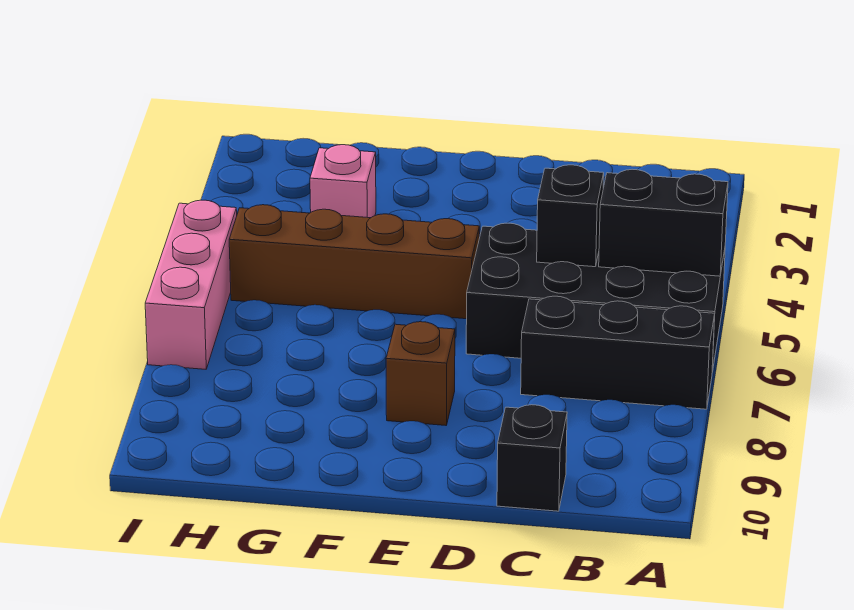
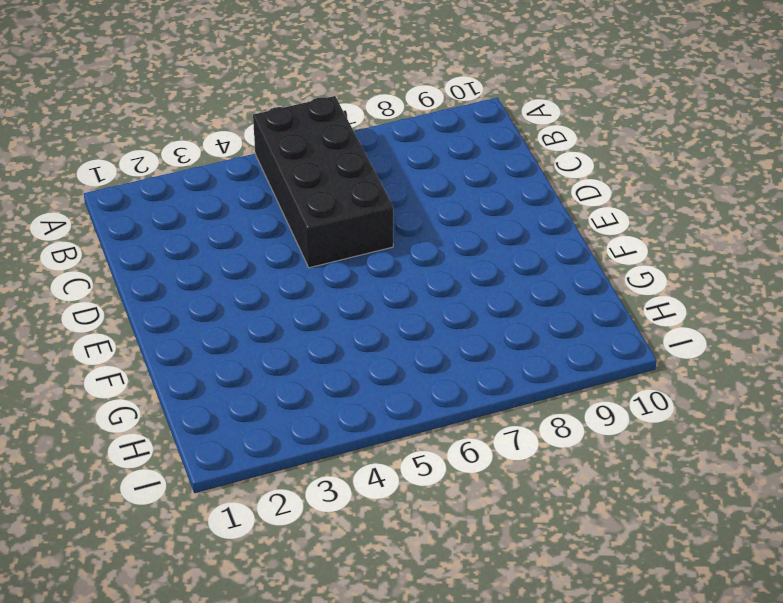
none -> black brick A7:C7 level 1
none -> black brick C10 level 1

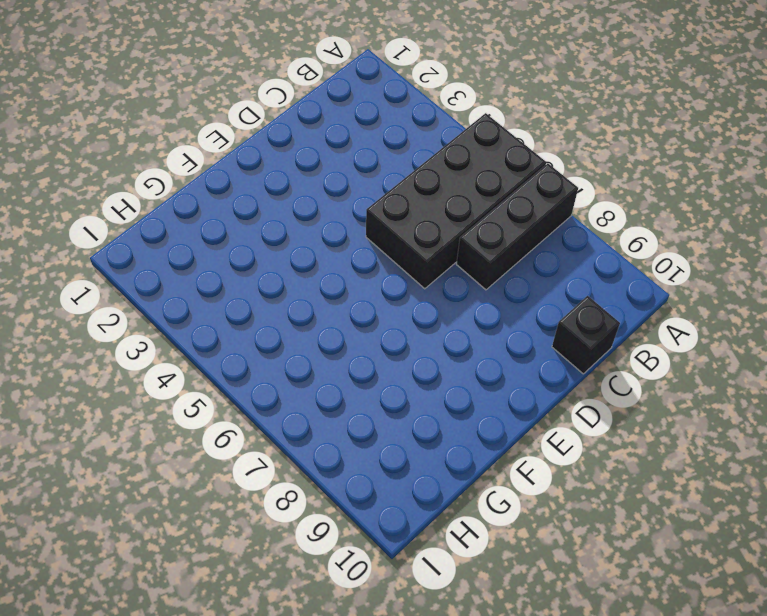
none -> brown brick E5:H5 level 1
none -> brown brick E8 level 1

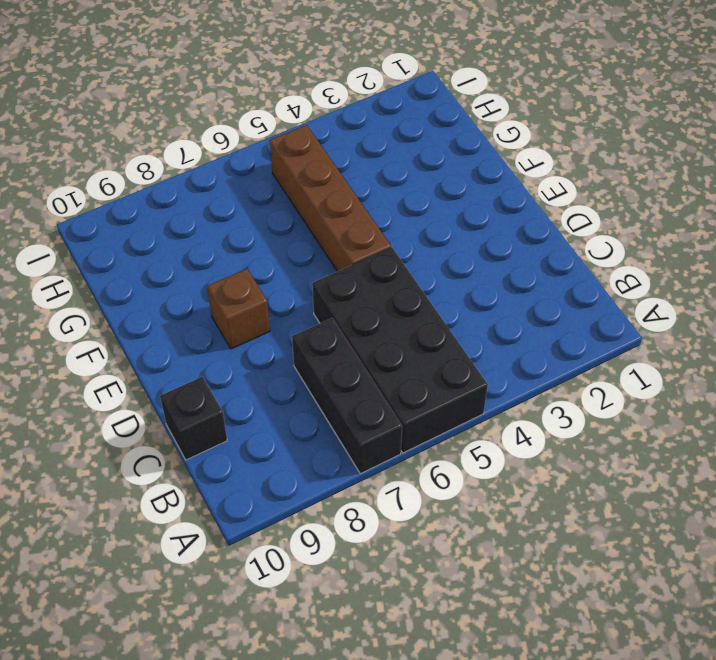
none -> pink brick G3 level 1
none -> pink brick I5:I7 level 1

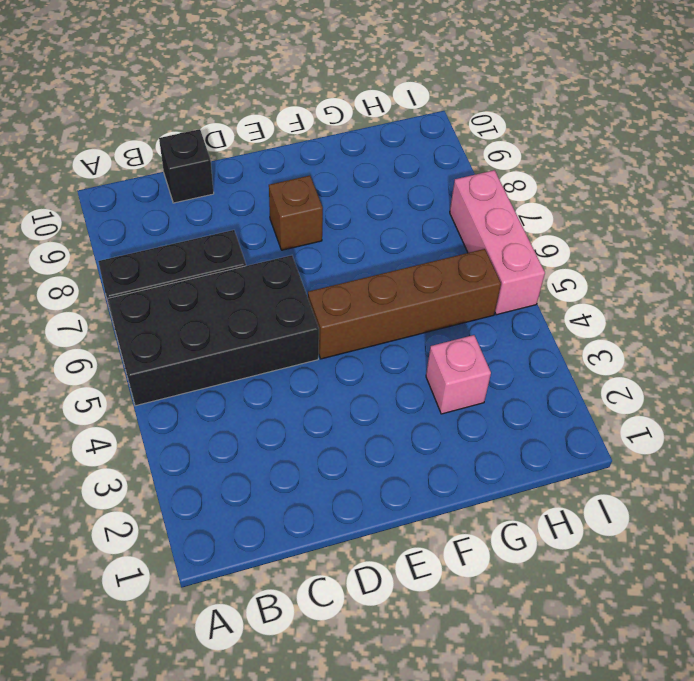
none -> black brick A5:B5 level 2
none -> black brick C5 level 2

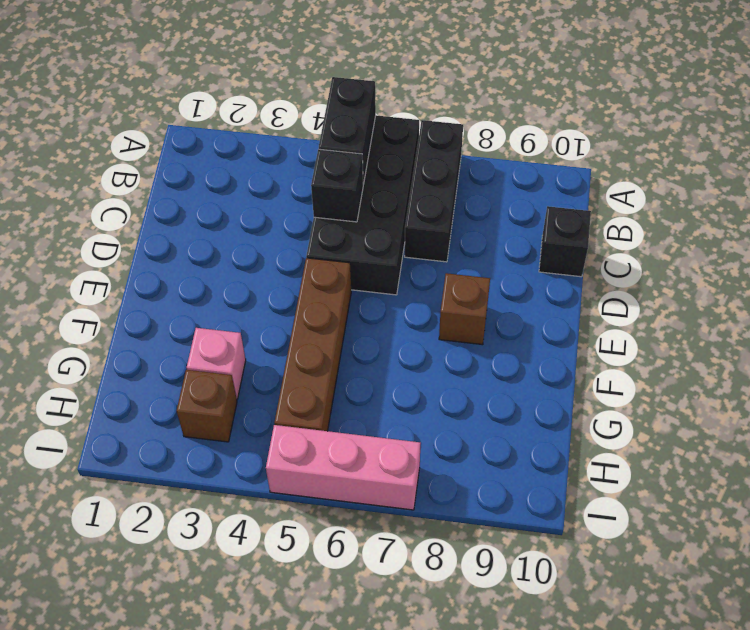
brown brick H3 level 1 -> none

